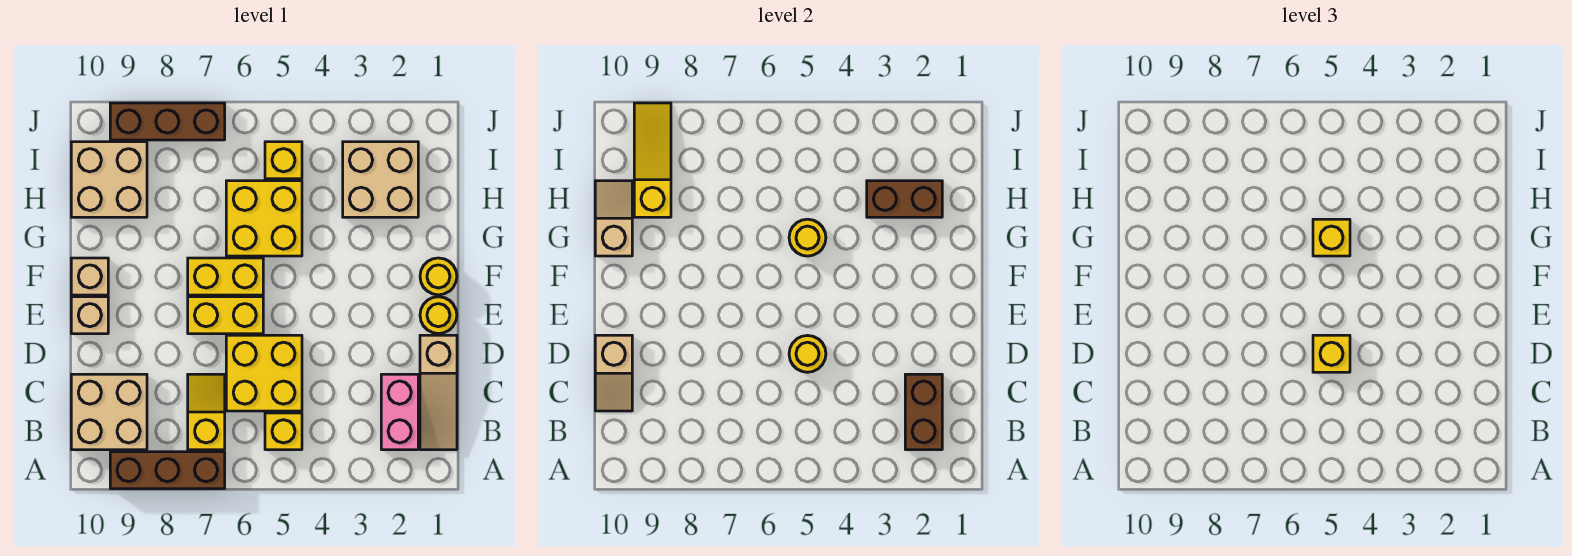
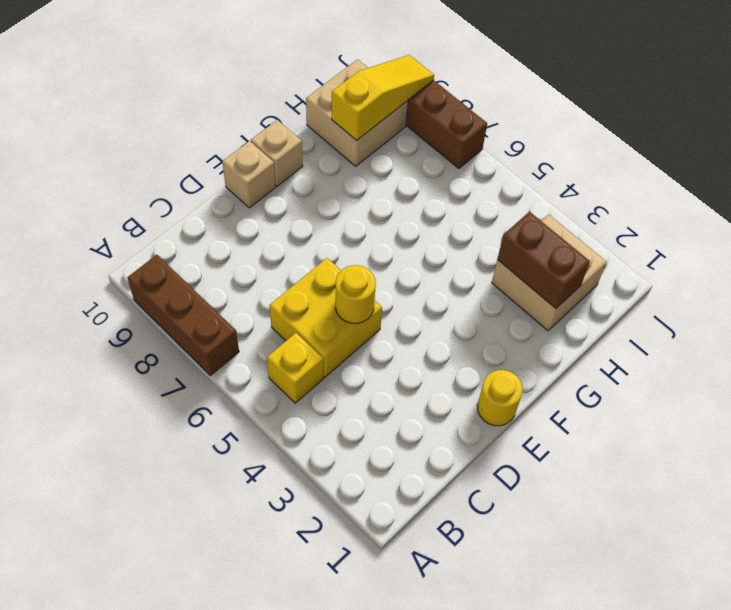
none -> tan slope B1:D1 level 1 top D
none -> pink brick B2:C2 level 1
none -> yellow slope B7:C7 level 1 top B

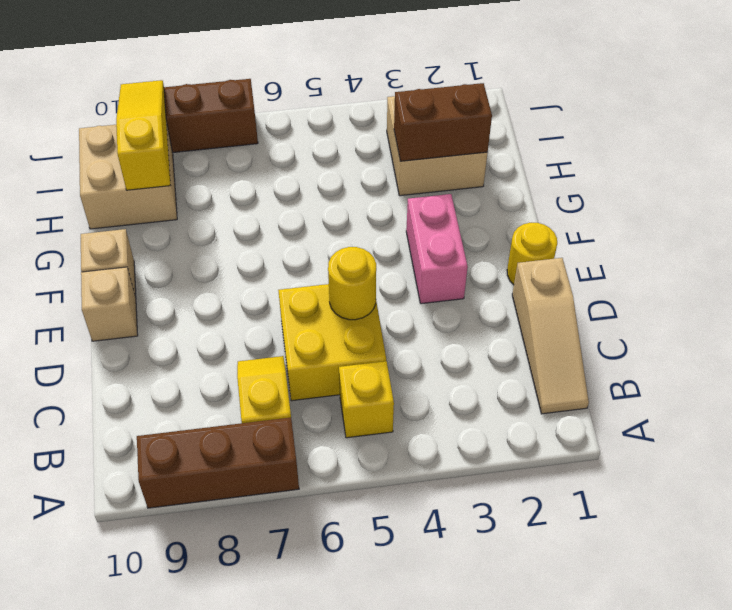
pink brick E3:F3 level 1 -> pink brick B2:C2 level 1
none -> tan brick B9:C10 level 1
none -> yellow brick E6:E7 level 1
none -> yellow round brick F1 level 1

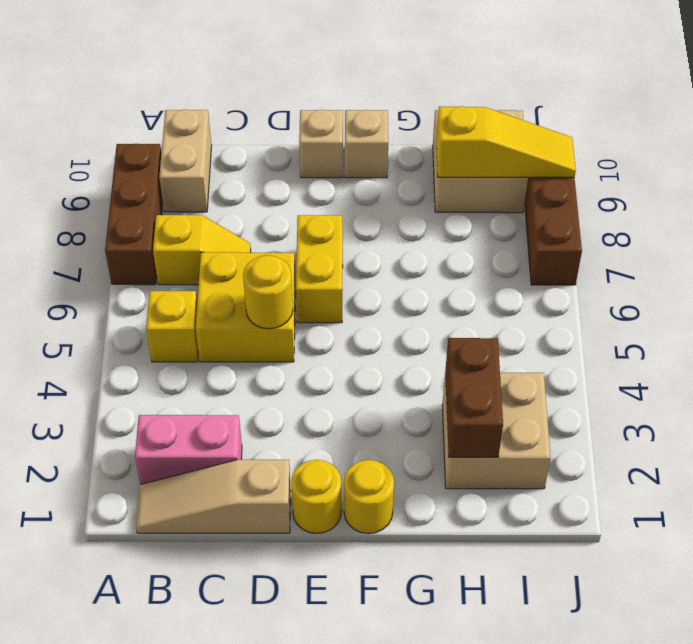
tan brick B9:B10 level 1 -> tan brick B9:C10 level 1
none -> yellow brick F6:F7 level 1
none -> yellow brick G5:H6 level 1
none -> yellow brick I5 level 1

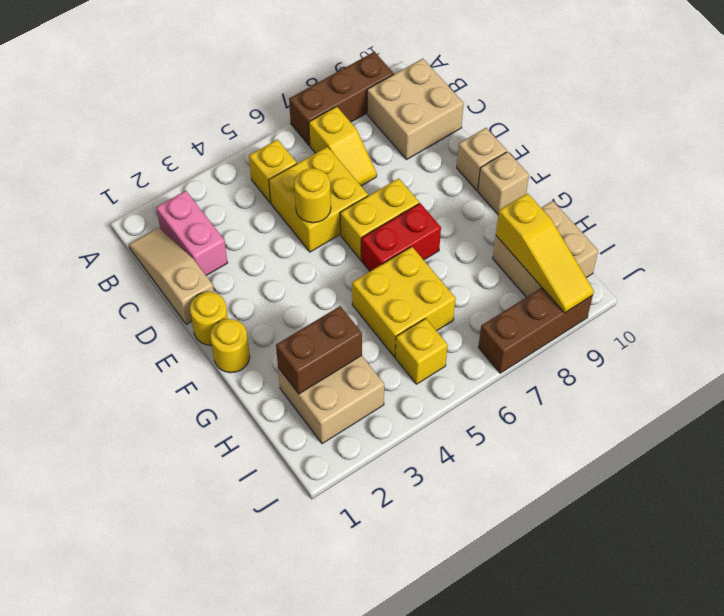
red brick F6:F7 level 1 -> yellow brick F6:F7 level 1
none -> brown brick B2:C2 level 2
none -> tan slope C10:D10 level 2 top D
none -> yellow round brick G5 level 2

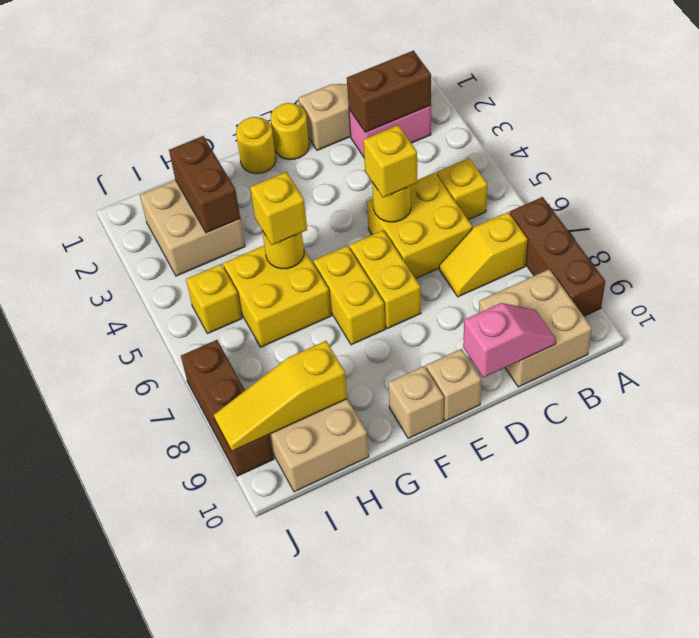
pink slope C10:D10 level 2 top D -> tan slope C10:D10 level 2 top D
none -> tan slope G10:H10 level 2 top G

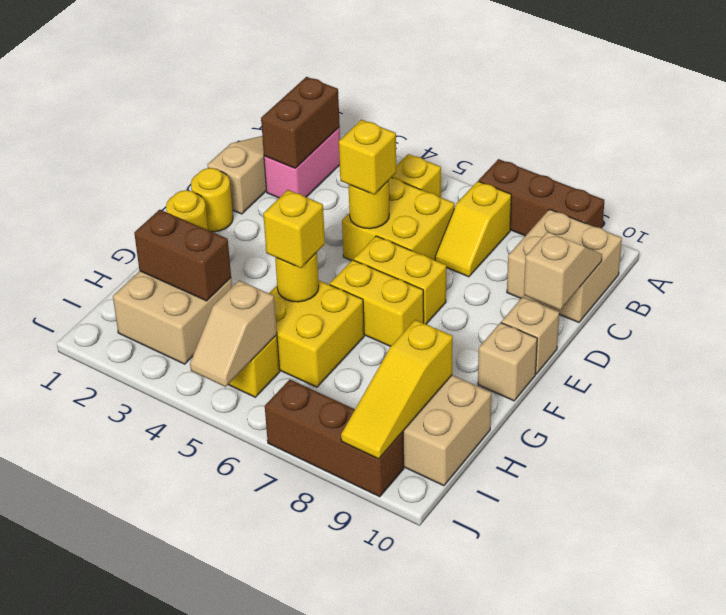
tan slope I5:J5 level 2 top I -> tan slope G10:H10 level 2 top G

